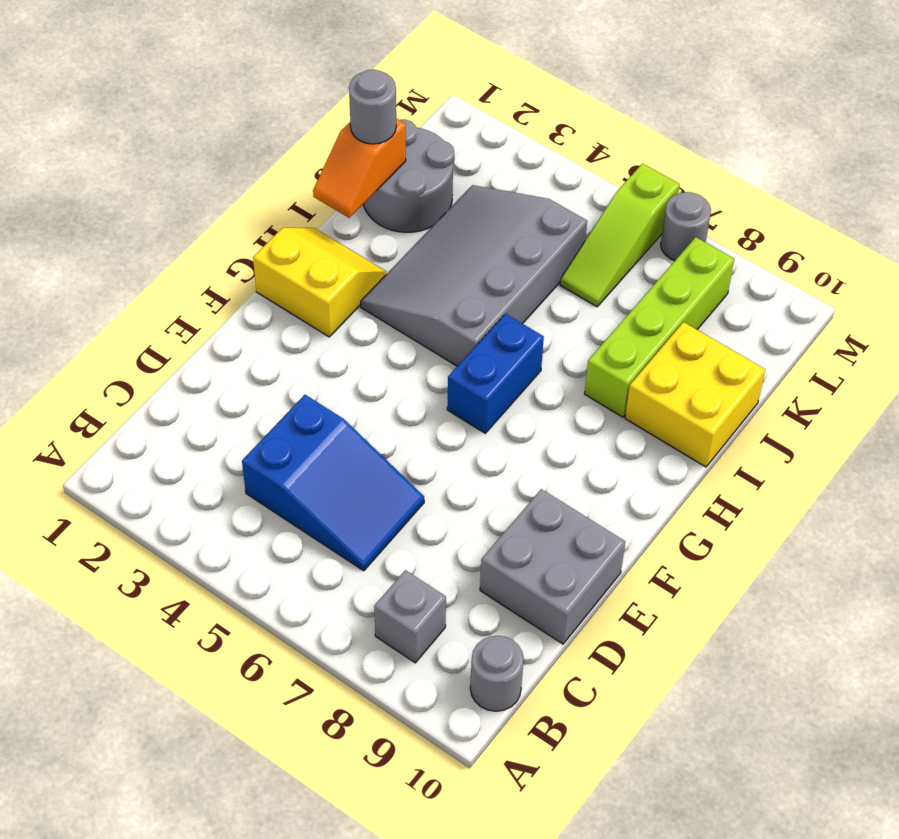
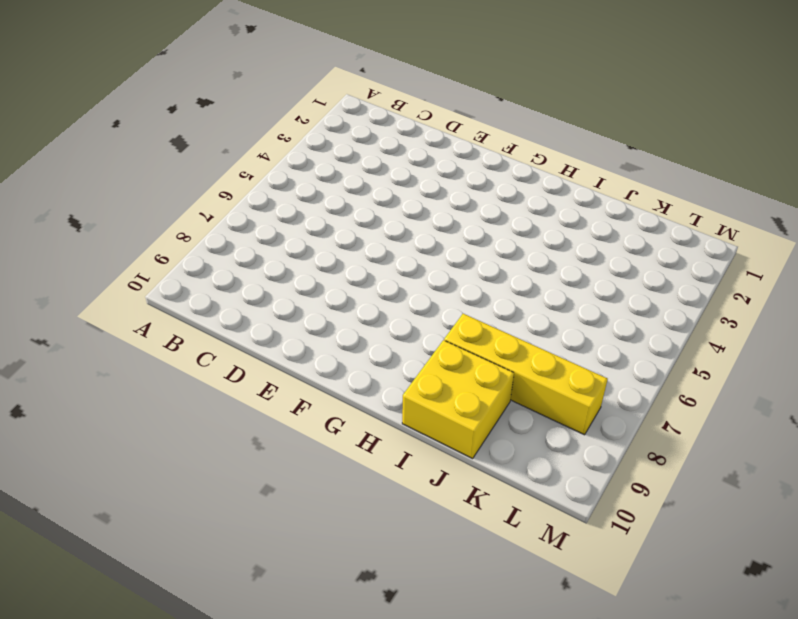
yellow brick I8:L8 level 1 -> lime brick I8:L8 level 1
none -> grey brick B8 level 1
none -> grey round brick B10 level 1
none -> blue slope C4:D6 level 1 top 4

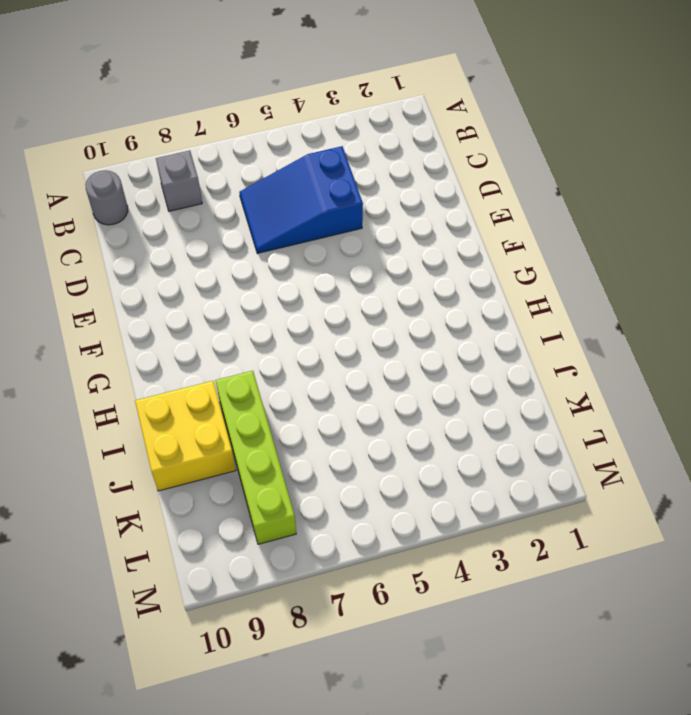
none -> grey brick D9:E10 level 1
none -> yellow slope G1:H2 level 1 top G
none -> blue brick G6:H6 level 1

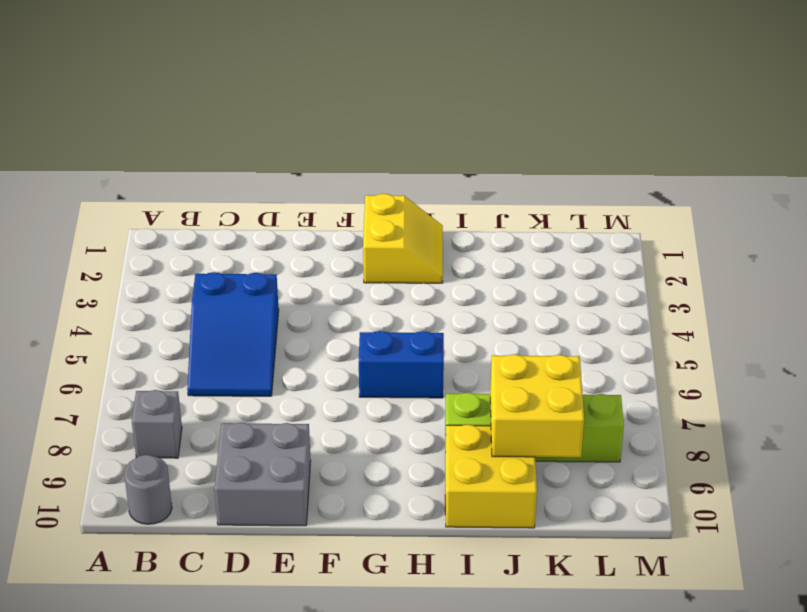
yellow brick J8:K9 level 2 -> none
none -> grey slope H3:K5 level 1 top 5
none -> grey round brick J1:K2 level 1
none -> lime slope K6:M6 level 1 top M

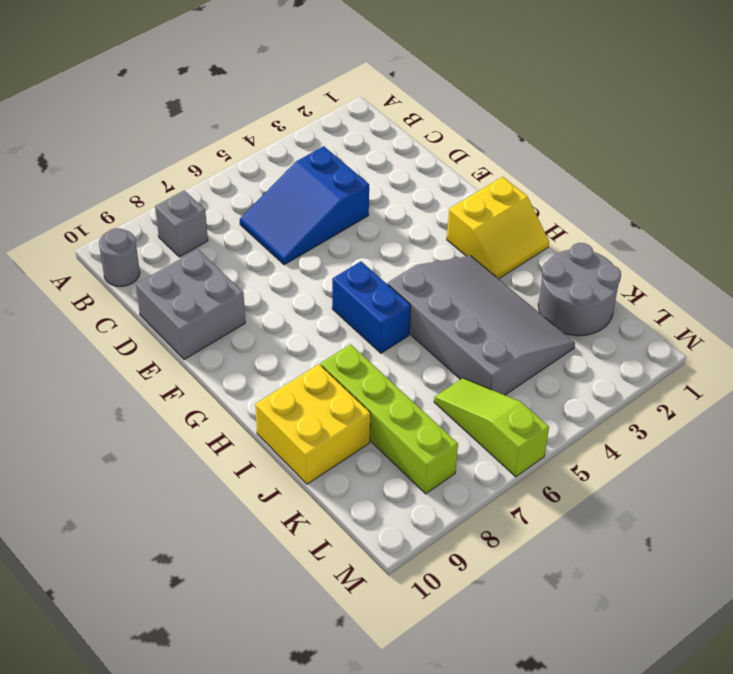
none -> grey round brick M7 level 1
none -> orange slope I1:J1 level 2 top J
none -> grey round brick J1 level 3

